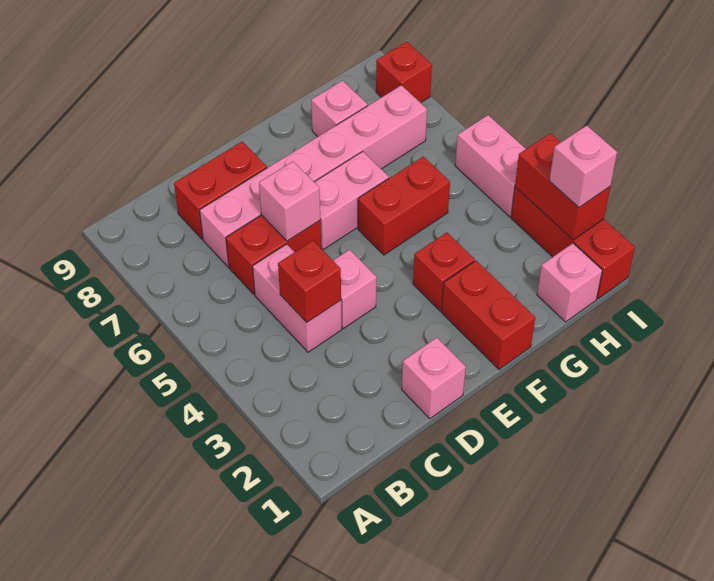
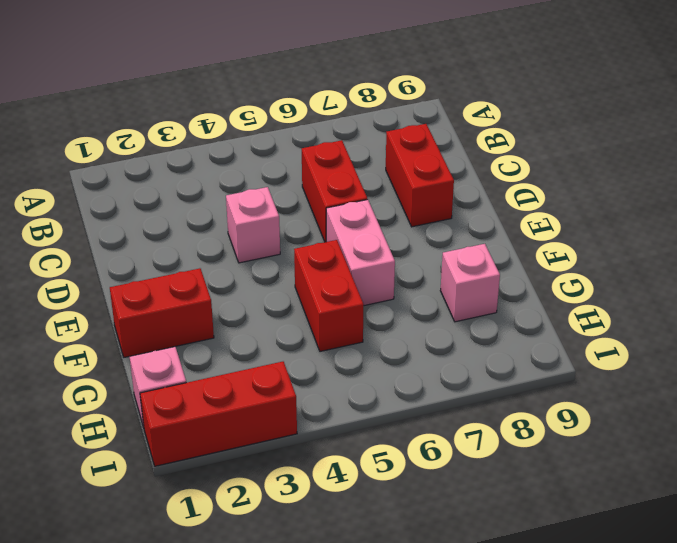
none -> pink brick C4:C5 level 1
none -> pink brick C7:H7 level 1
none -> pink brick D1 level 1

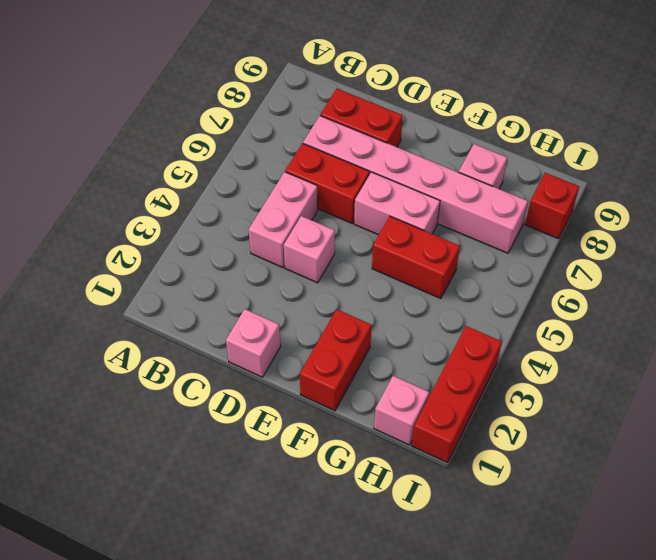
none -> red brick F3 level 1
none -> pink brick I4:I5 level 1
none -> red brick C4 level 2

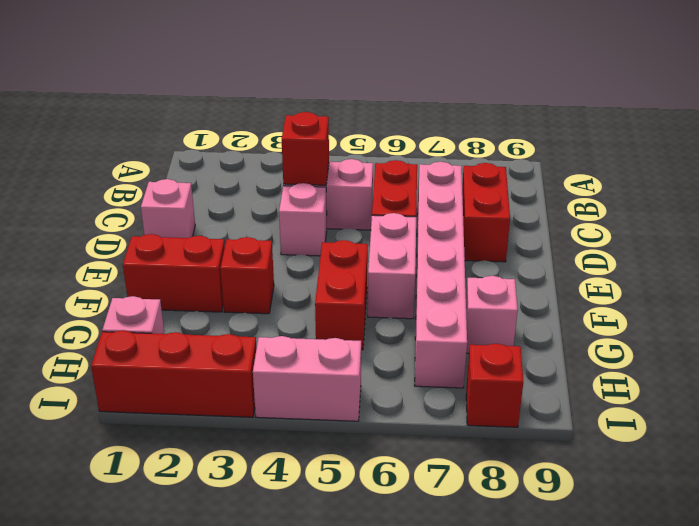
none -> pink brick D6 level 2
none -> red brick I2:I3 level 2
none -> pink brick I2 level 3

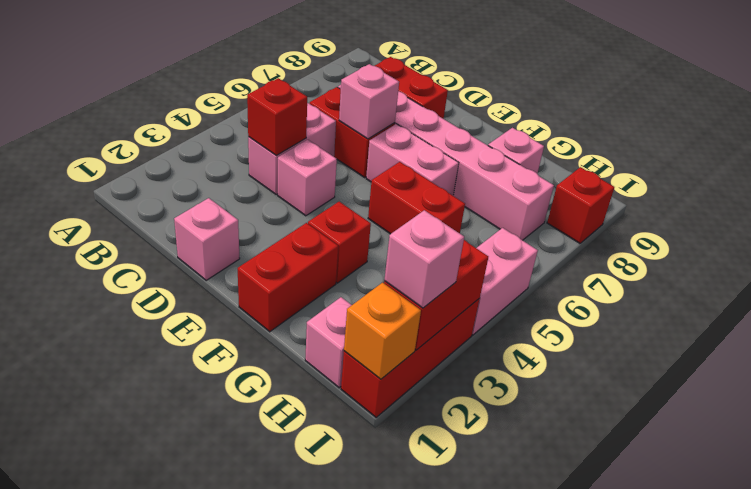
orange brick I1 level 2 -> none

